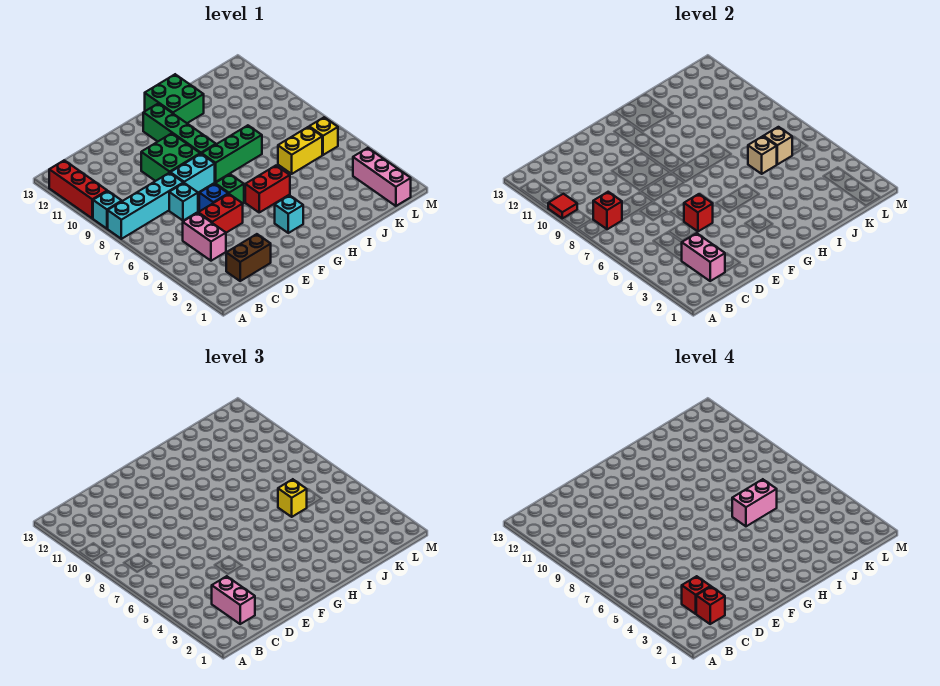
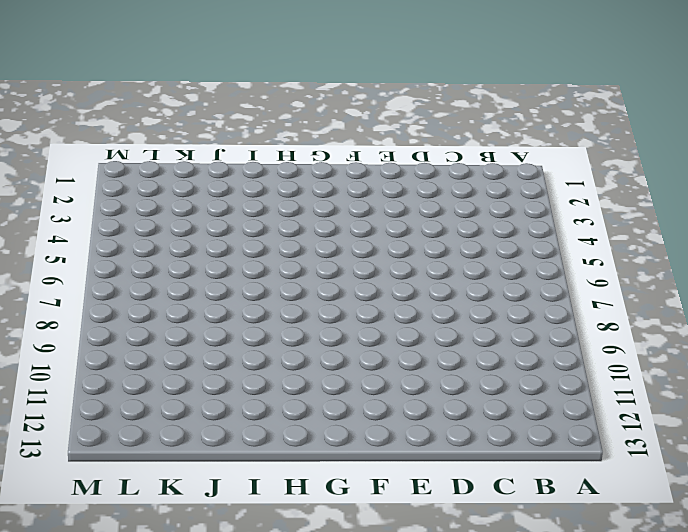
none -> cyan brick A8:D8 level 1
none -> cyan brick A9 level 1
none -> red brick A10:A12 level 1
none -> brown brick C2:D2 level 1

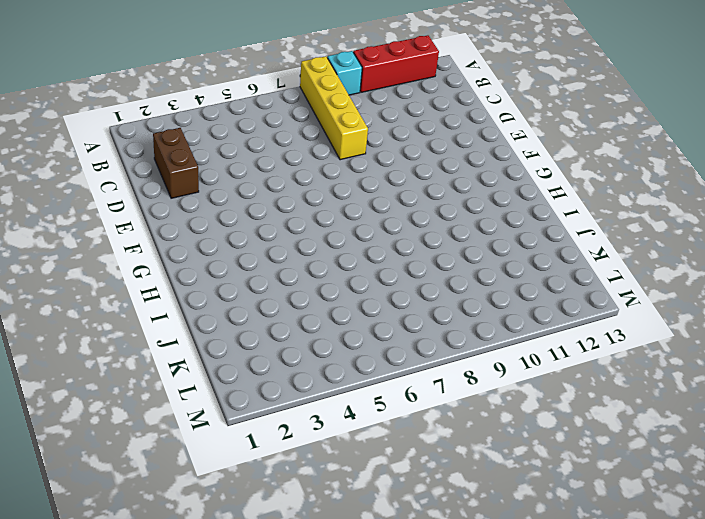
yellow brick A8:D8 level 1 -> cyan brick A8:D8 level 1
none -> pink brick C4:C5 level 1
none -> red brick D5:E5 level 1
none -> cyan brick D7 level 1
none -> blue brick E6 level 1

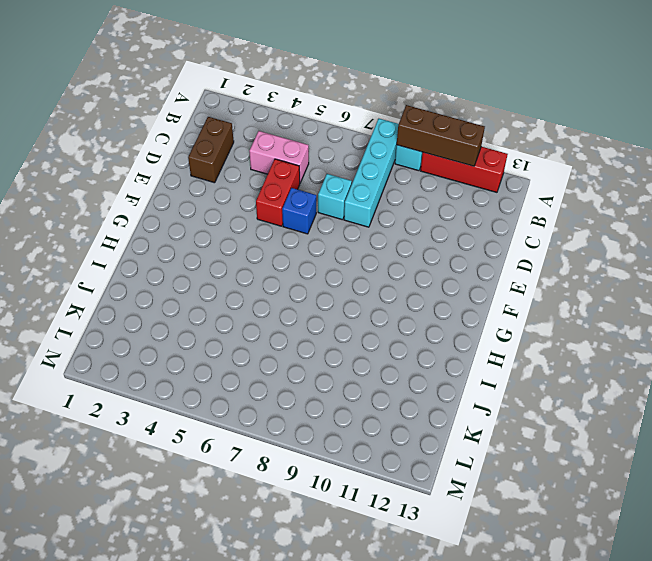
brown brick A9:A11 level 2 -> red tile A10 level 2
none -> cyan brick E8:F8 level 1
none -> green brick E9:F10 level 1
none -> green brick F6 level 1
none -> cyan brick G3 level 1

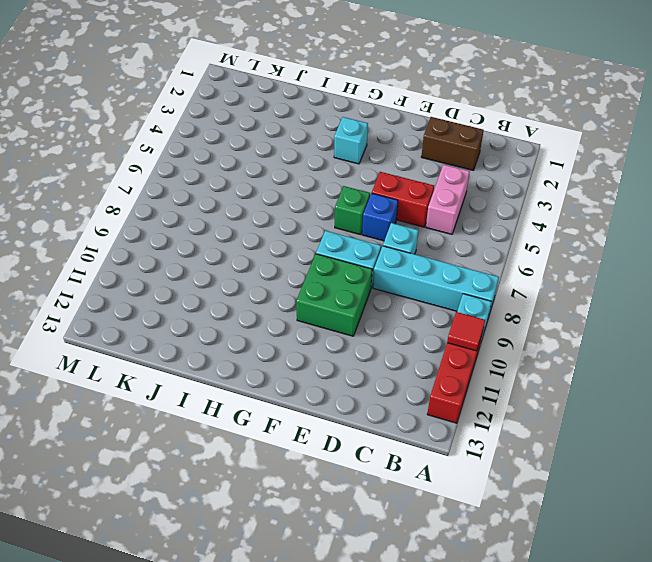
none -> red brick G5:H5 level 1
none -> green brick G8:I8 level 1
none -> green brick G9:G12 level 1
none -> green brick H12:I13 level 1

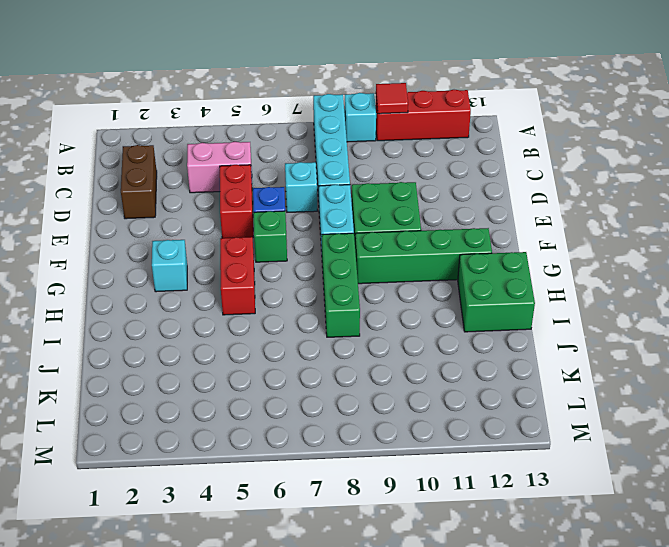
none -> yellow brick J6:K6 level 1
none -> pink brick L1:L3 level 1
none -> yellow brick L6 level 1
none -> red brick B8 level 2

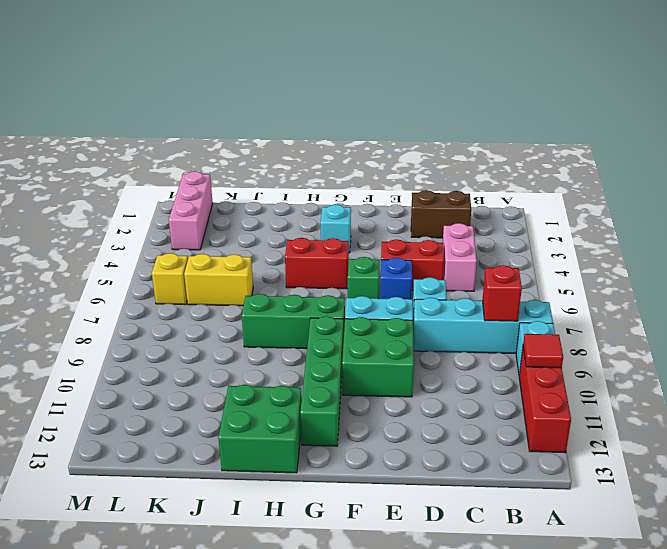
none -> pink brick C2:C3 level 2
none -> red brick E5 level 2
none -> tan brick J6 level 2
none -> tan brick K6 level 2

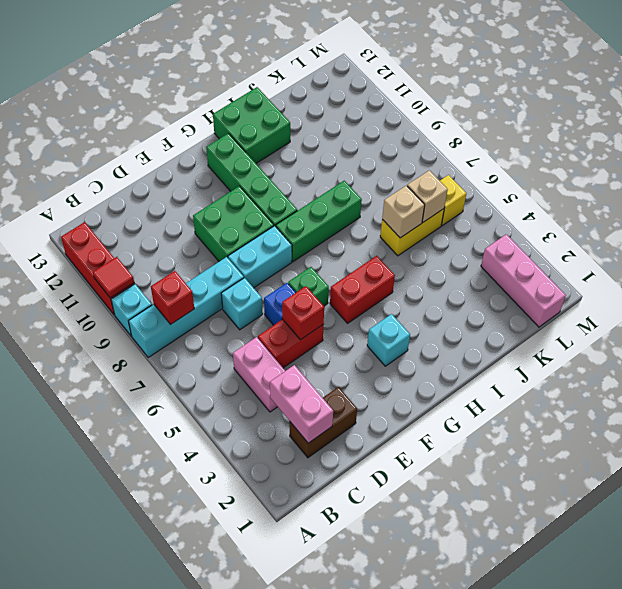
none -> pink brick C2:C3 level 3
none -> yellow brick J6 level 3
none -> red brick C2 level 4
none -> red brick C3 level 4

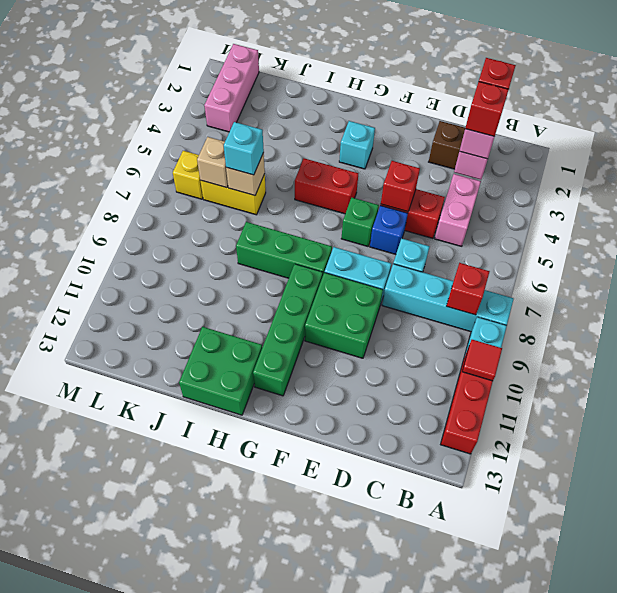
cyan brick J6 level 3 -> yellow brick J6 level 3
none -> pink brick I6:J6 level 4

